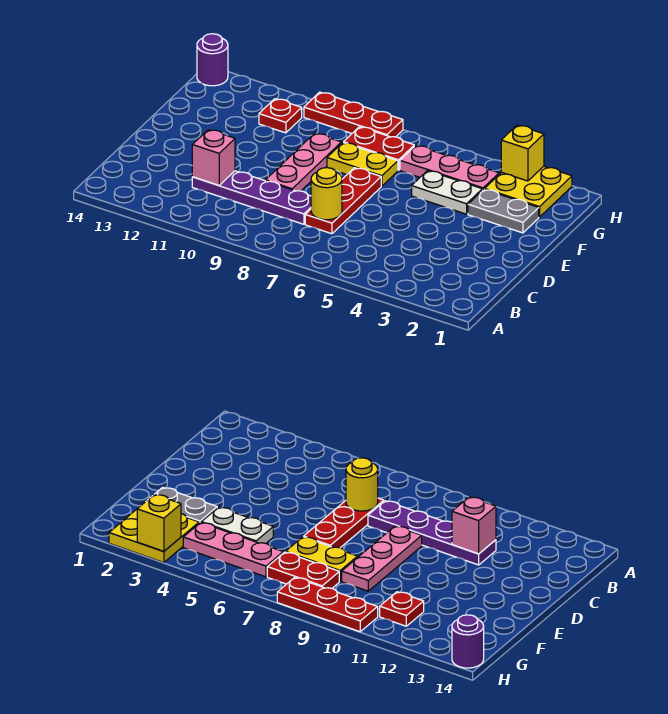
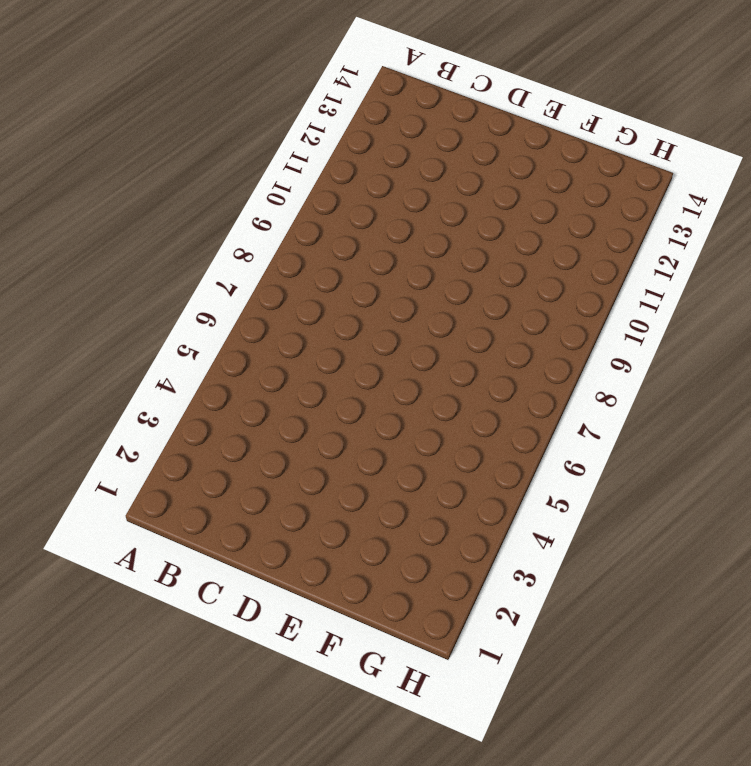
none -> red plate C7:E7 level 1
none -> purple plate C8:C11 level 1
none -> pink plate D9:F9 level 1

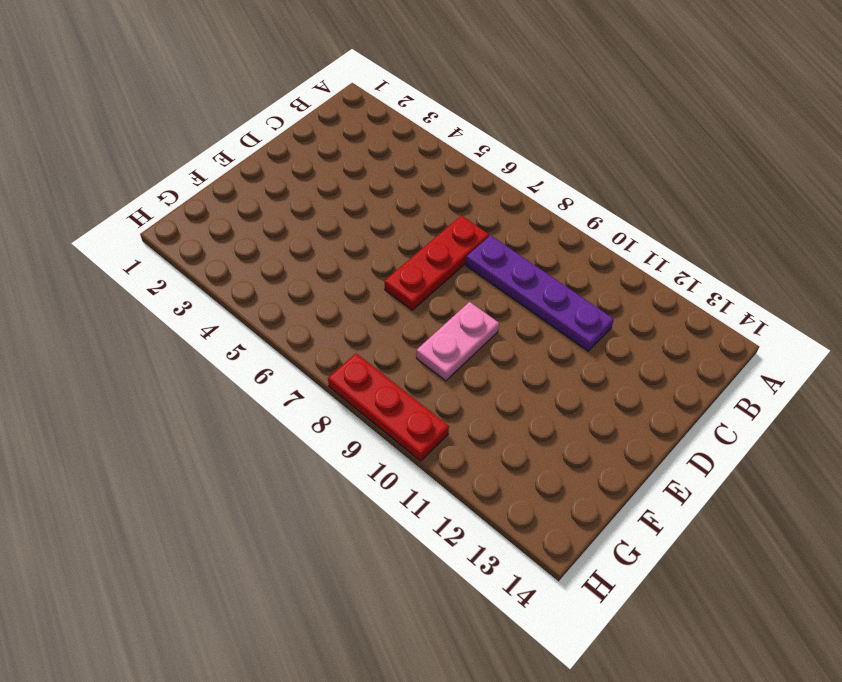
pink plate E9:F9 level 1 -> pink plate D9:F9 level 1
none -> grey plate F2:F3 level 1
none -> white plate F4:F5 level 1
none -> yellow plate F7:F8 level 1

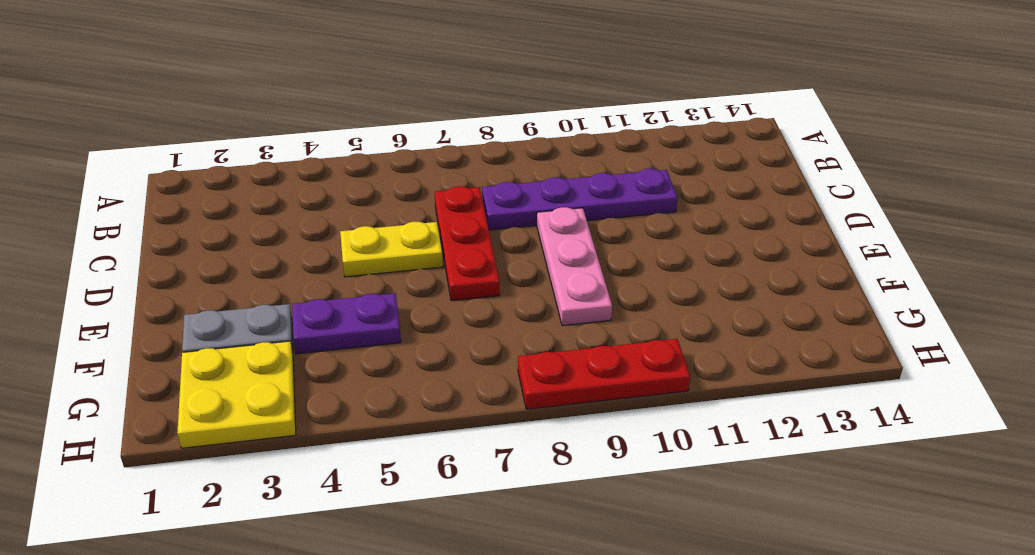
yellow plate D5:D6 level 1 -> yellow plate F7:F8 level 1
purple plate F4:F5 level 1 -> white plate F4:F5 level 1
none -> pink plate G4:G6 level 1
none -> red plate G7:G8 level 1
none -> red plate G11 level 1

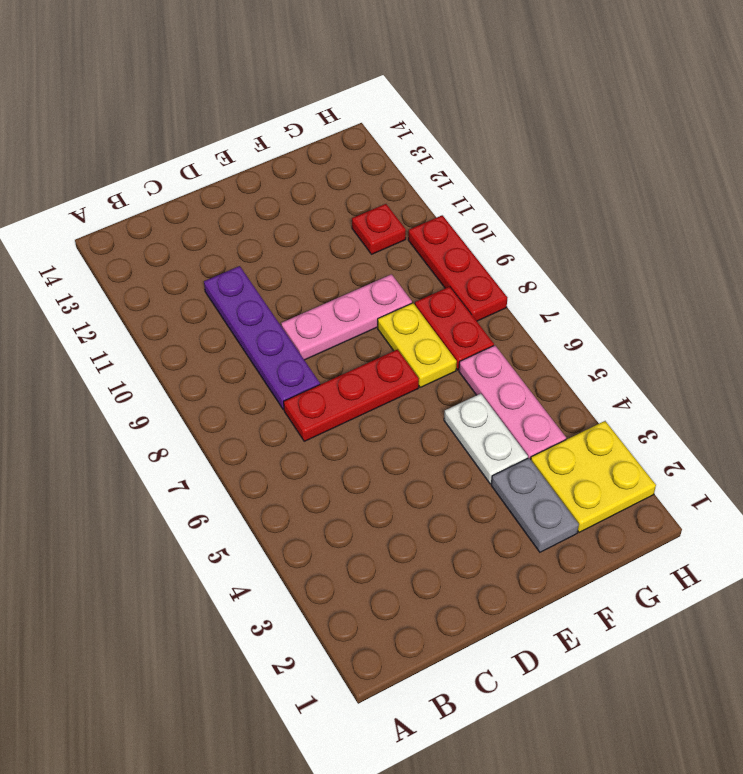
none -> purple round brick H14 level 1
none -> yellow round brick C7 level 2
none -> pink brick C11 level 2

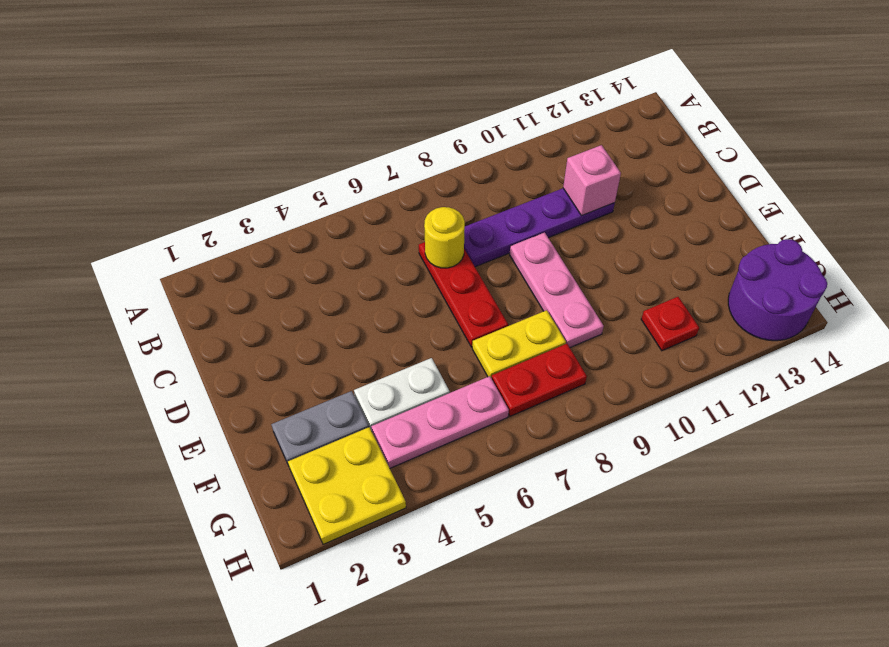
purple round brick G13:H14 level 1 -> purple round brick H14 level 1
none -> red plate H8:H10 level 1
none -> yellow brick H3 level 2

